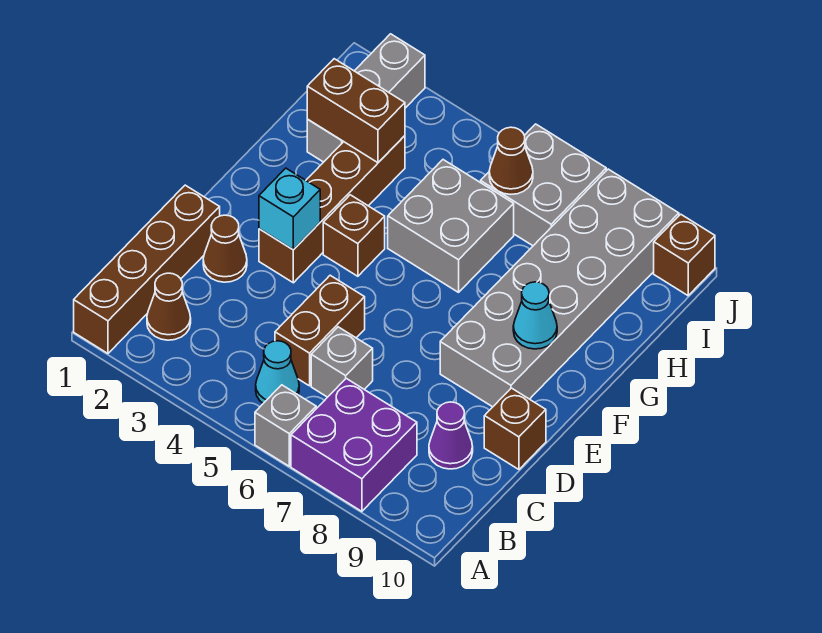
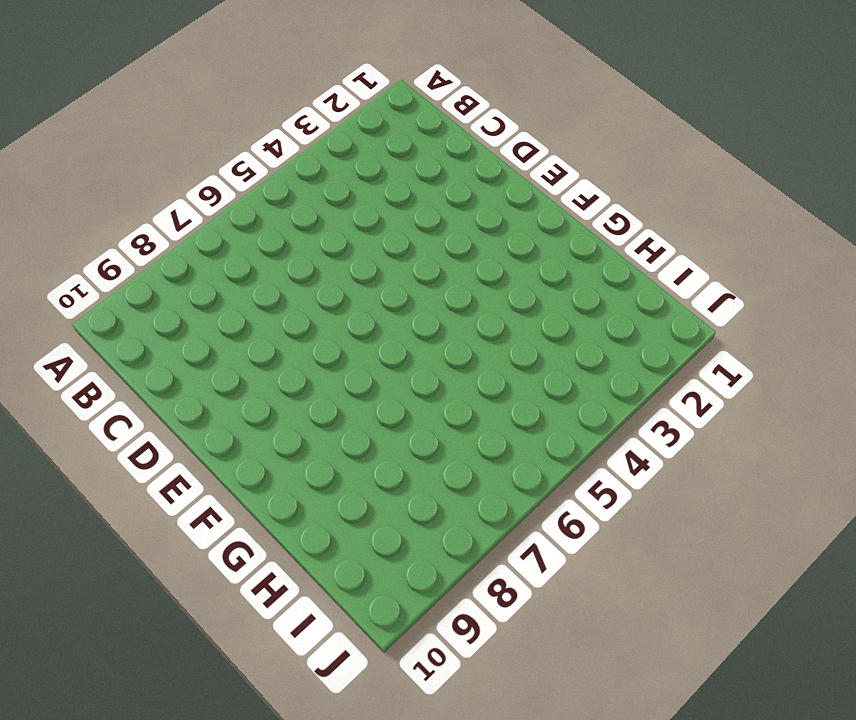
none -> brown brick A1:D1 level 1
none -> grey brick A6 level 1
none -> purple brick A7:B8 level 1

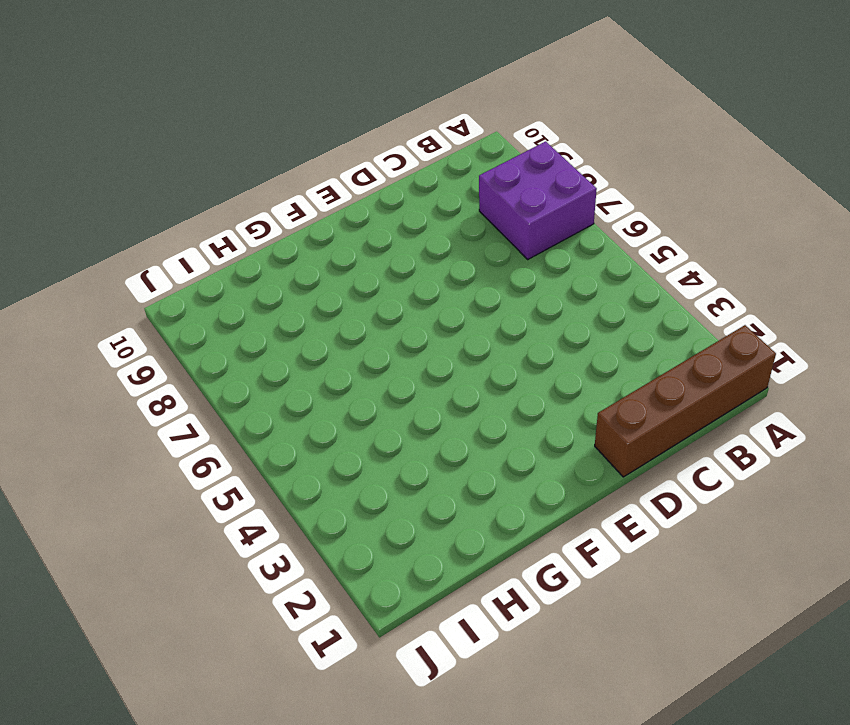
none -> grey brick A6 level 1
none -> brown cone B2 level 1
none -> cyan cone B5 level 1

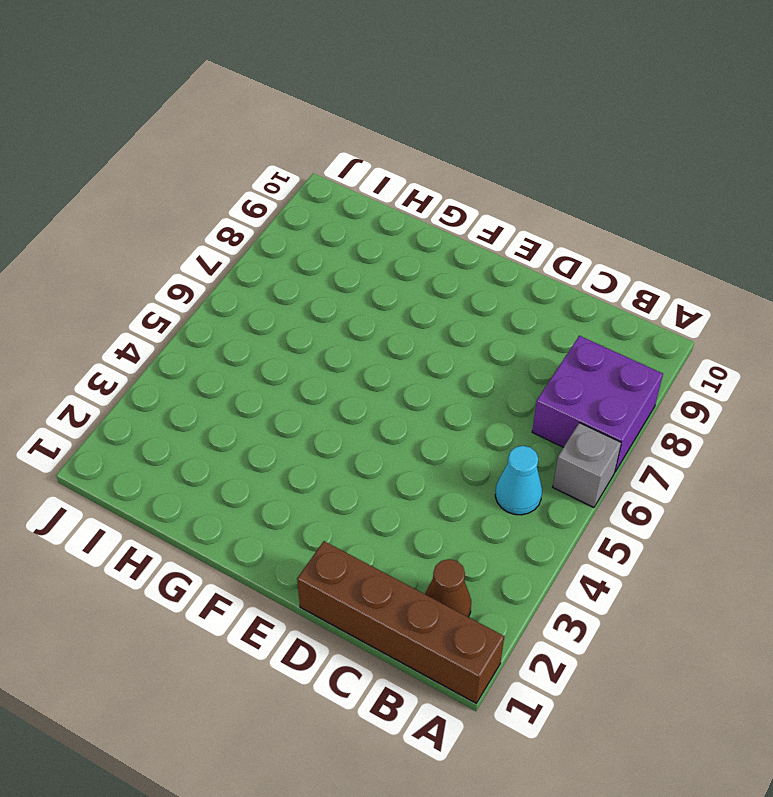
none -> brown brick C5:D5 level 1
none -> grey brick C6 level 1
none -> purple cone C9 level 1

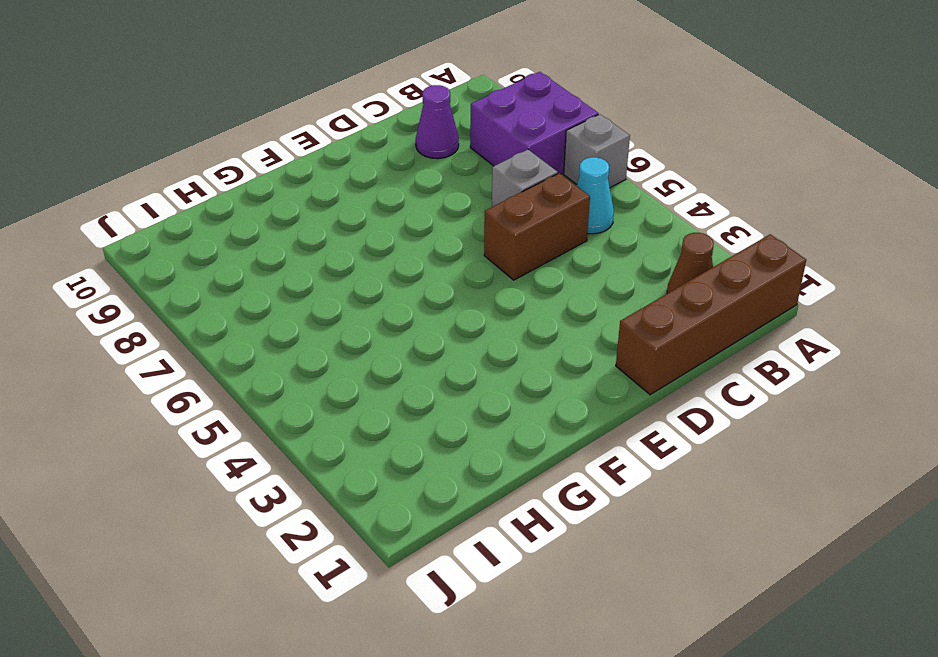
none -> brown cone D2 level 1
none -> brown brick D10 level 1
none -> brown brick E3:H3 level 1

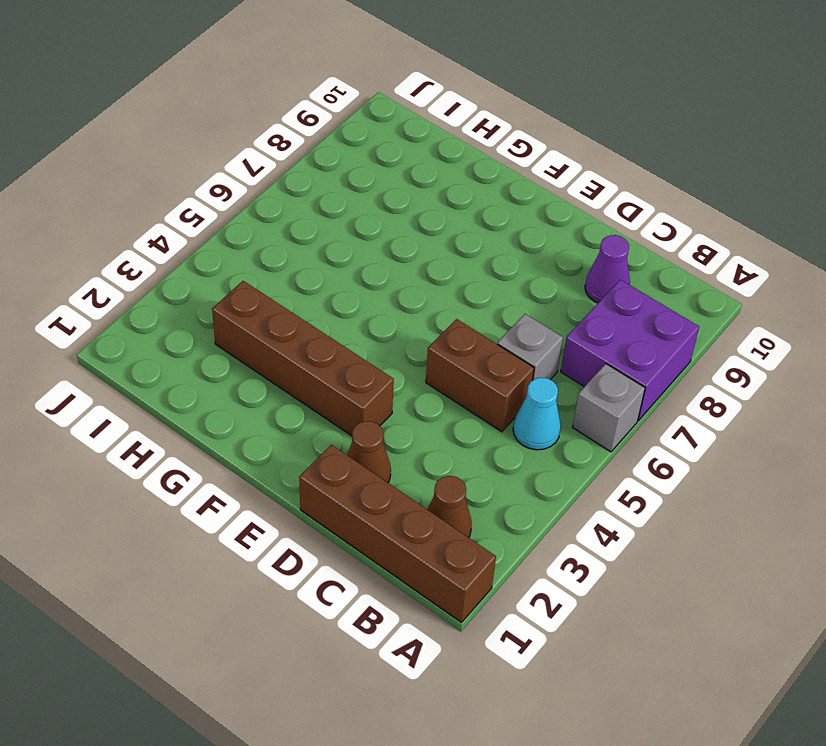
none -> brown brick D10 level 1
none -> grey brick E8:J9 level 1
none -> brown brick F4 level 1

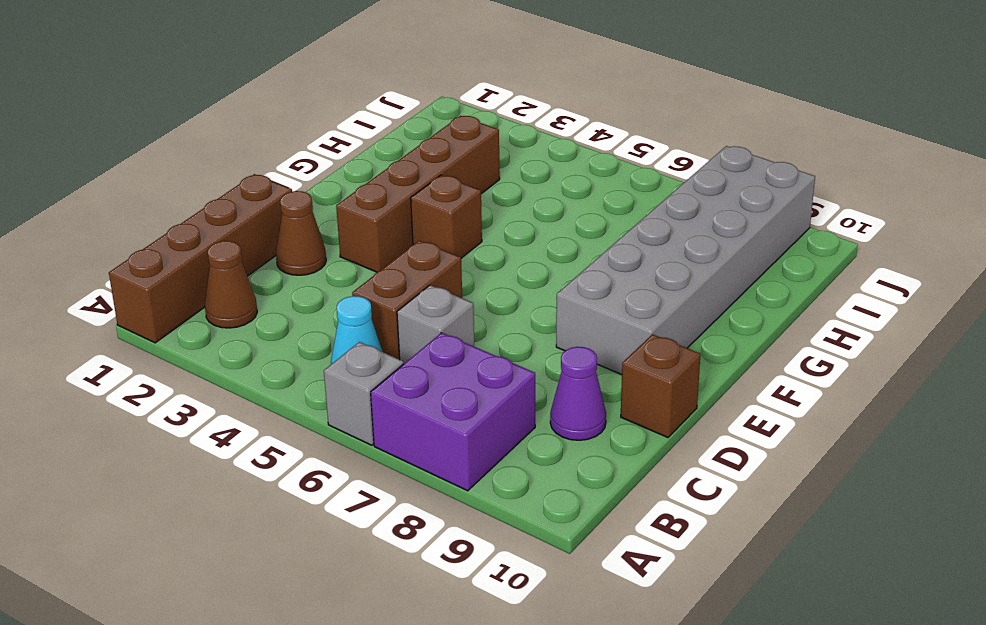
none -> grey brick G5:H6 level 1
none -> grey brick H2:J2 level 1
none -> grey brick I6:J7 level 1

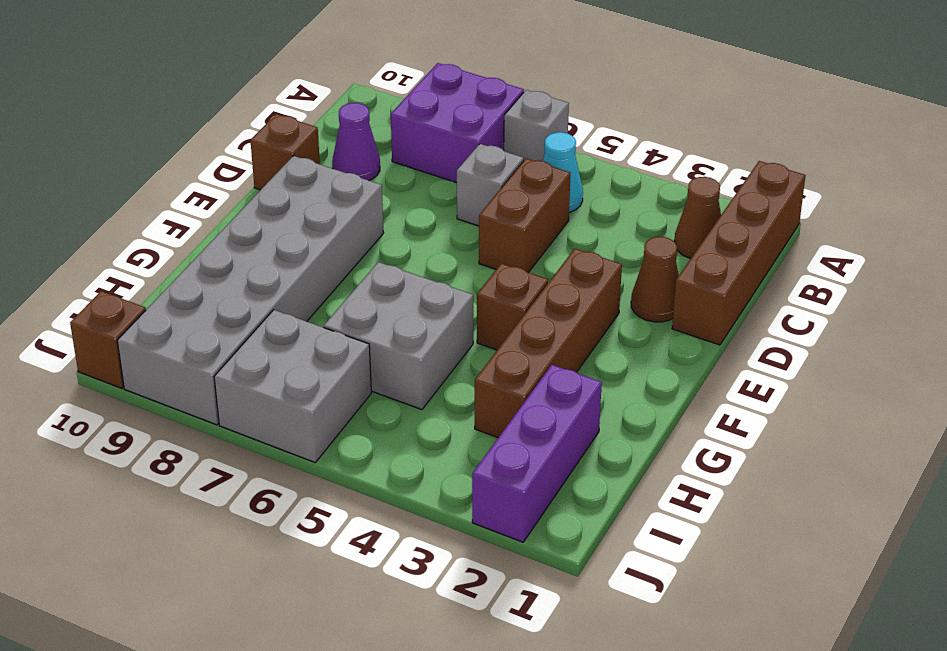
purple brick H2:J2 level 1 -> grey brick H2:J2 level 1
none -> cyan brick E3 level 2
none -> cyan cone F9 level 2
none -> brown brick H2:H3 level 2

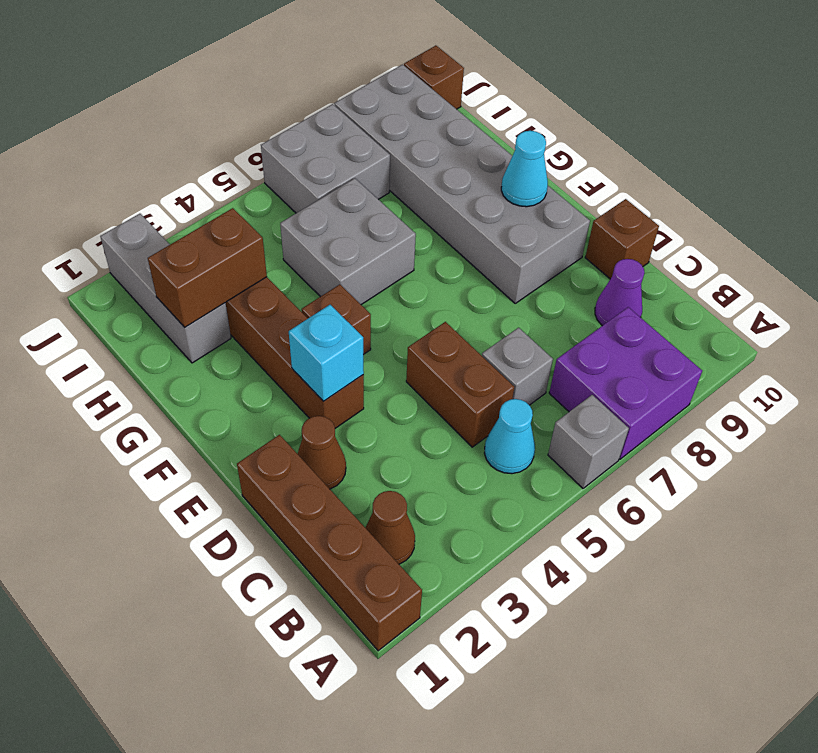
none -> brown cone I6 level 2

